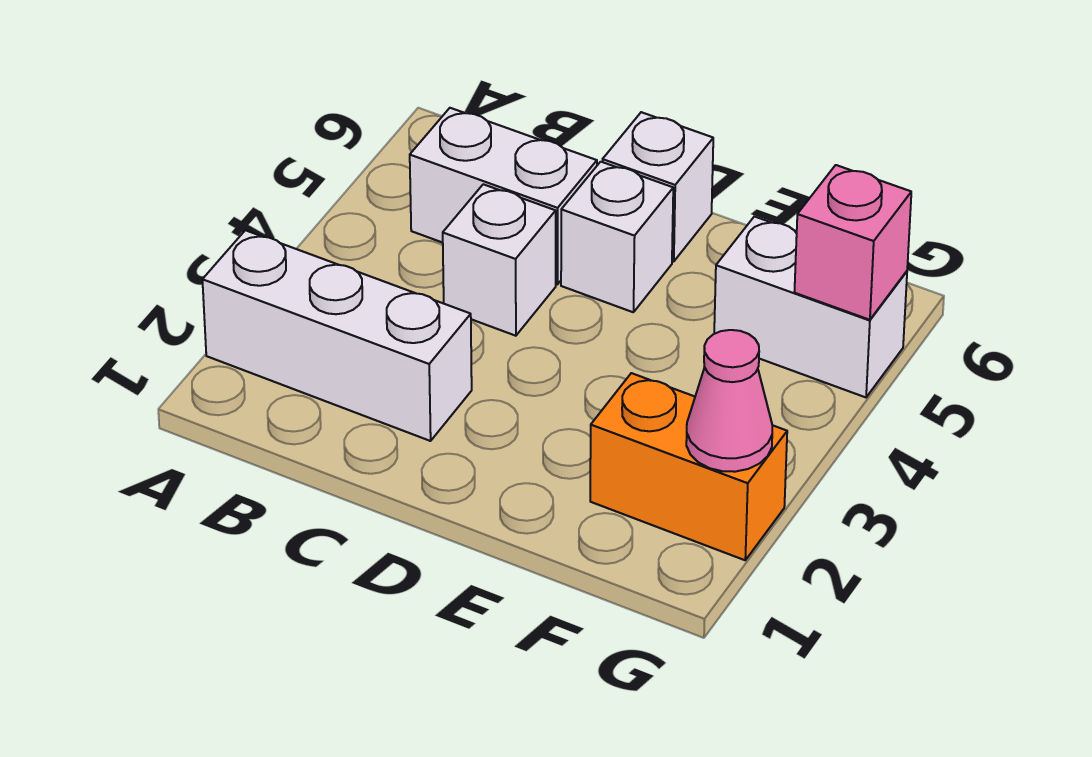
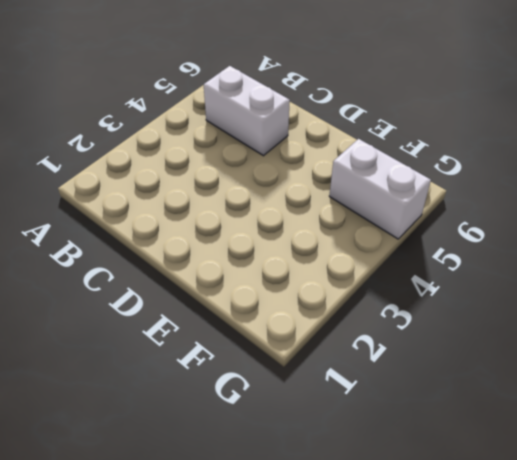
none -> white brick A2:C2 level 1
none -> white brick C4 level 1

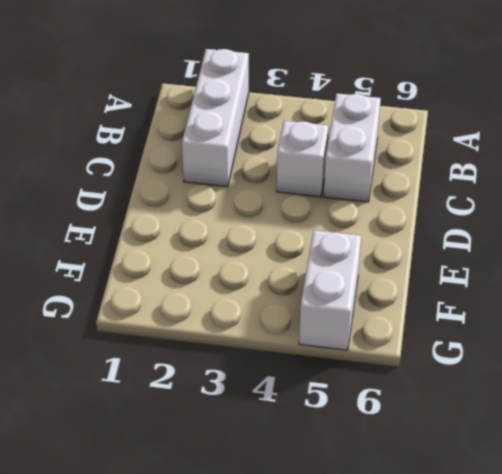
none -> white brick D5 level 1
none -> white brick D6 level 1

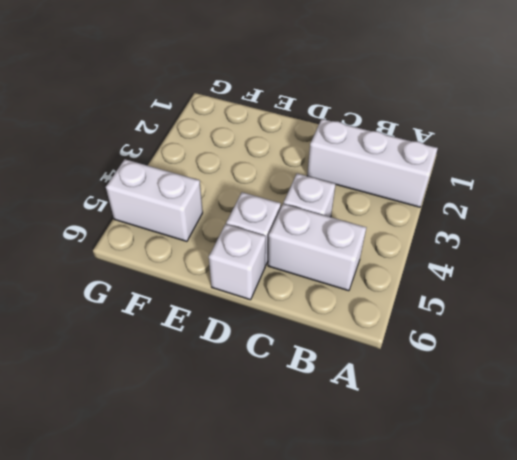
none -> orange brick F2:G2 level 1
none -> pink cone G2 level 2

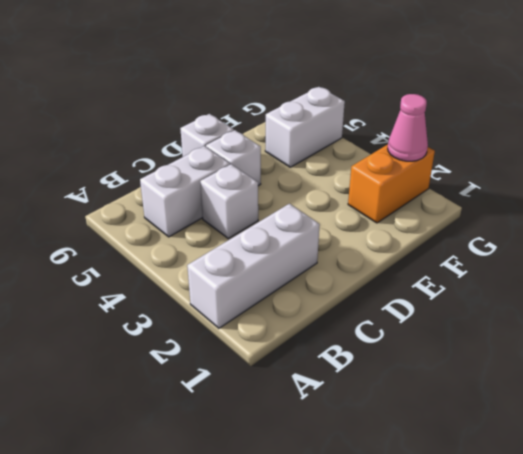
none -> pink brick G5 level 2

